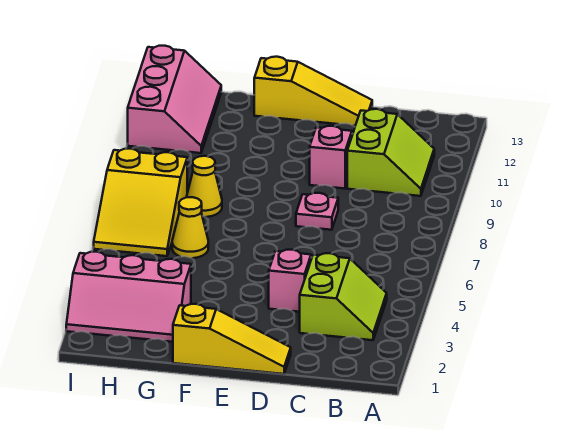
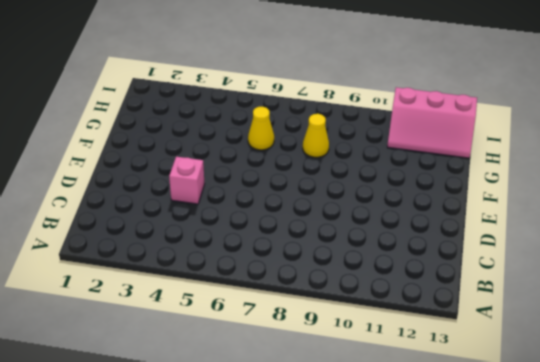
none -> lime slope B3:C4 level 1 top C
none -> lime slope B10:C11 level 1 top C
none -> yellow slope D1:F1 level 1 top F

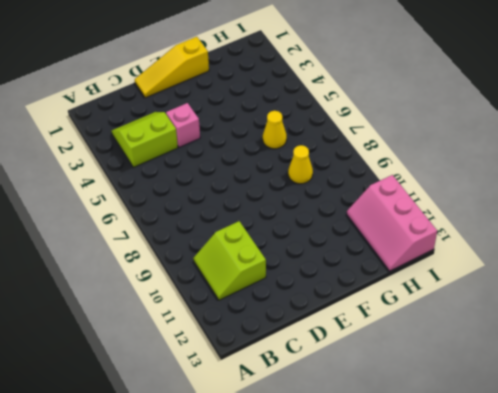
lime slope B3:C4 level 1 top 4 -> lime slope B3:C4 level 1 top C
none -> pink plate D8 level 1
none -> pink brick D10 level 1
none -> yellow slope D13:F13 level 1 top F

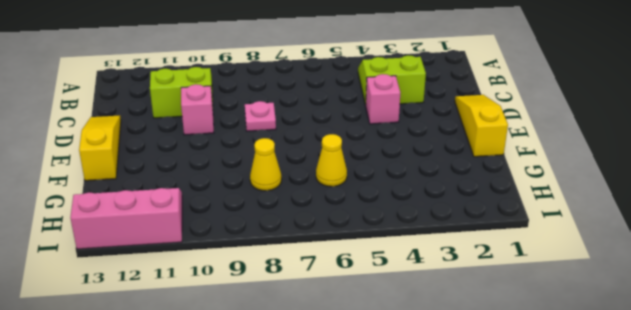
none -> pink slope G2:I3 level 1 top 3
none -> yellow slope H6:I8 level 1 top 8

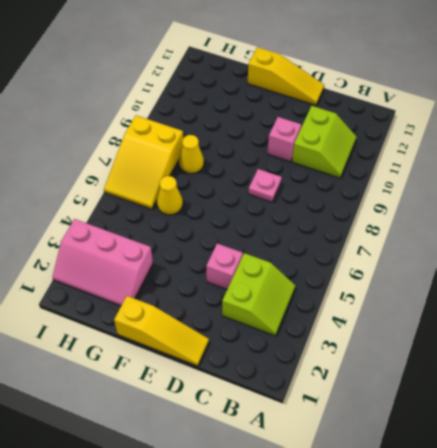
none -> pink slope H11:I13 level 1 top I

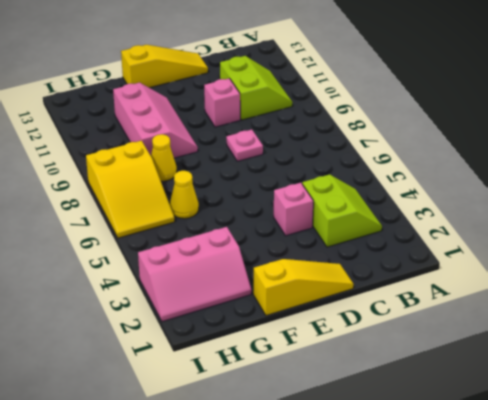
pink slope F9:G11 level 1 top G -> pink slope H11:I13 level 1 top I

